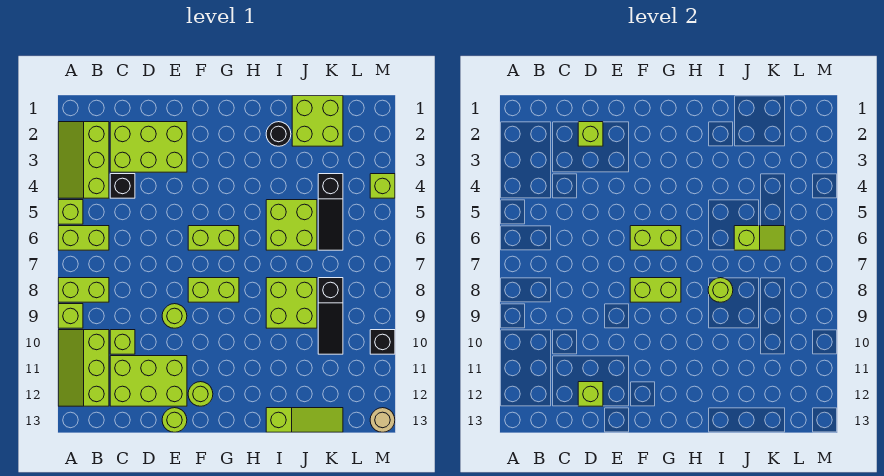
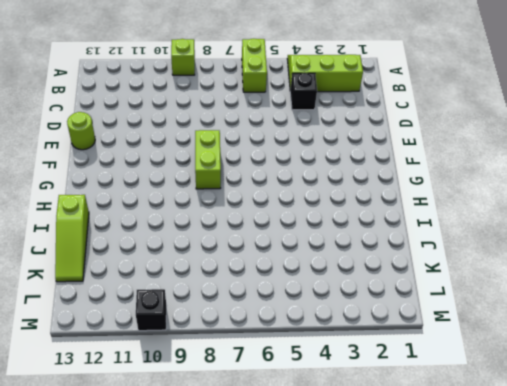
none -> lime brick A5 level 1
none -> lime brick A8:B8 level 1
none -> lime slope A10:B12 level 1 top B
none -> lime brick C2:E3 level 1

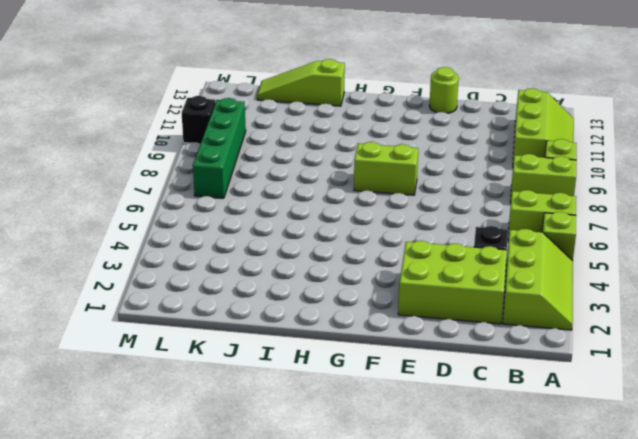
green brick L7:L10 level 1 -> none
none -> lime brick C10 level 1
none -> lime brick C11:E12 level 1
none -> lime round brick E9 level 1
none -> lime brick F6:G6 level 1

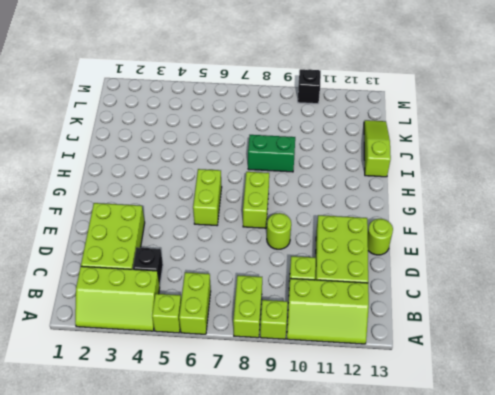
green brick I8:I9 level 1 -> lime brick I8:J9 level 1
none -> lime round brick F12 level 1
none -> black round brick I2 level 1
none -> lime brick I5:J6 level 1
none -> lime brick J1:K2 level 1

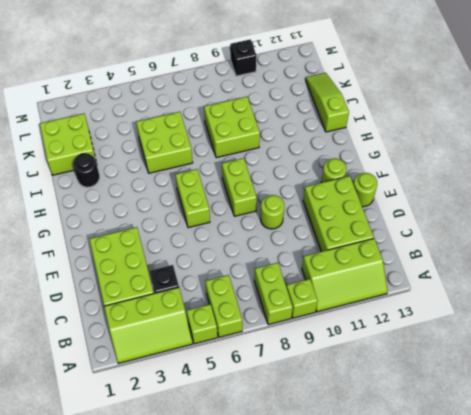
none -> lime brick C10 level 1
none -> black slope K4:K6 level 1 top 4
none -> black slope K8:K10 level 1 top 8
none -> lime brick M4 level 1

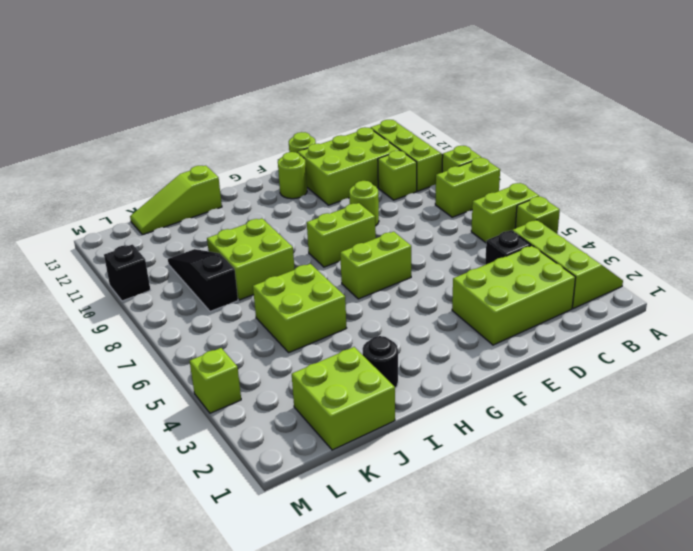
none -> black slope K4:K6 level 1 top 4
none -> tan round brick M13 level 1
none -> lime brick D2 level 2
none -> lime brick D12 level 2

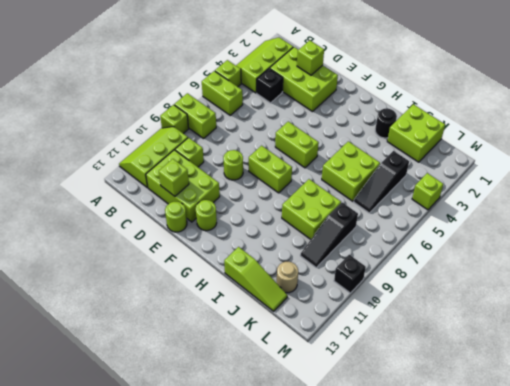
tan round brick K12 level 1 -> tan round brick M13 level 1
none -> lime brick F6:G6 level 2
none -> lime brick F8:G8 level 2
none -> lime round brick I8 level 2
none -> lime slope J6:K6 level 2 top J

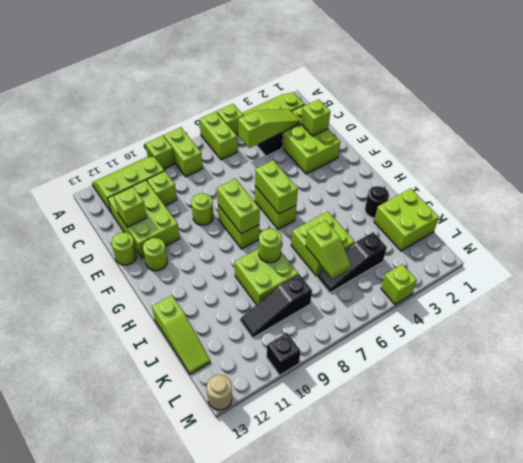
lime slope C3:C5 level 2 top 5 -> none

